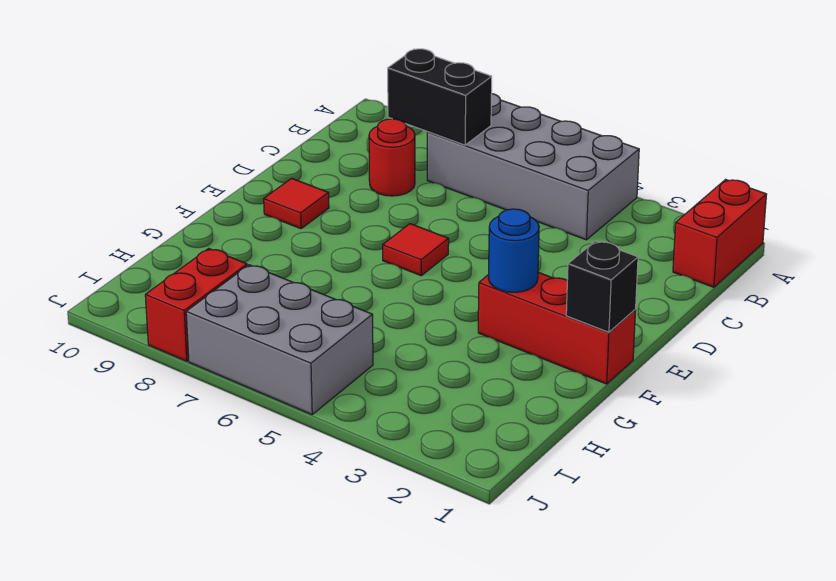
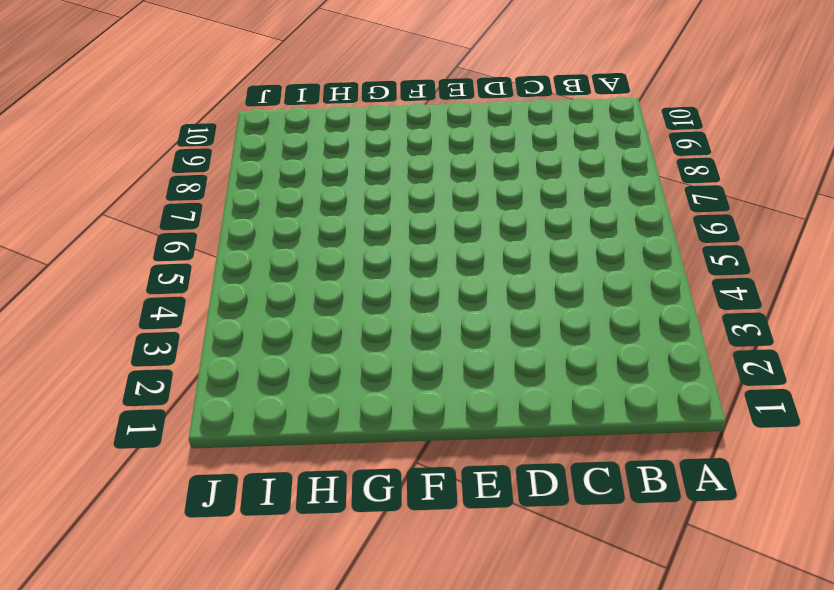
none -> red brick A1:B1 level 1
none -> grey brick A4:B7 level 1

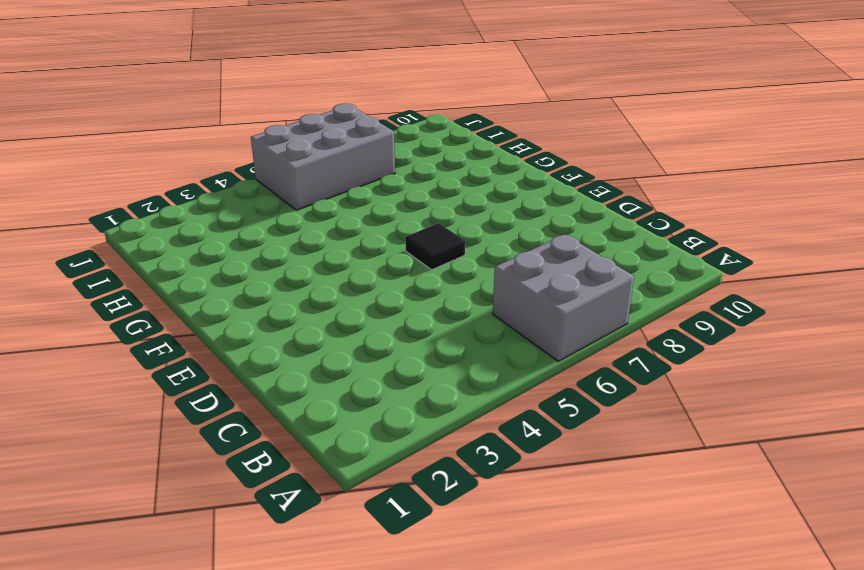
grey brick A6:B7 level 1 -> grey brick A4:B7 level 1
black tile E6 level 1 -> red tile E6 level 1
none -> red brick A1:B1 level 1
none -> red round brick C8 level 1

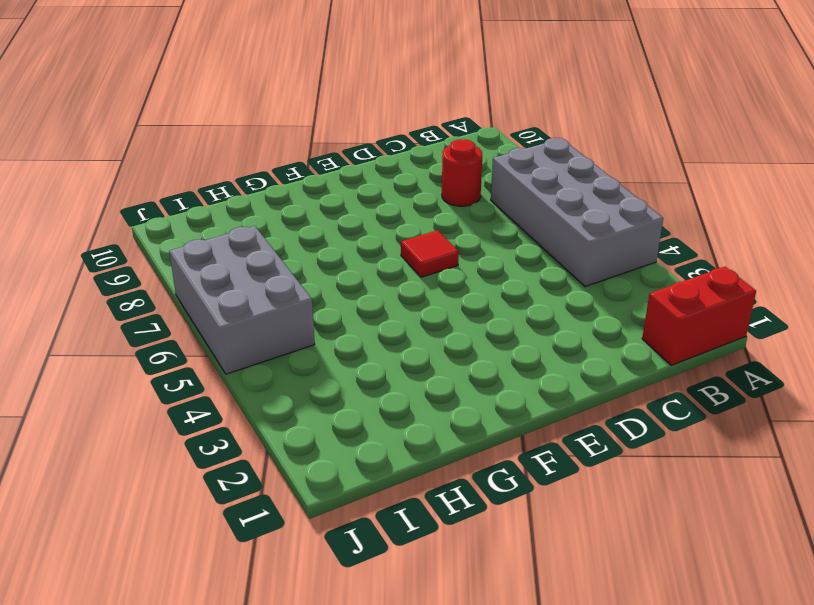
none -> red tile E9 level 1
none -> red brick F1:F3 level 1

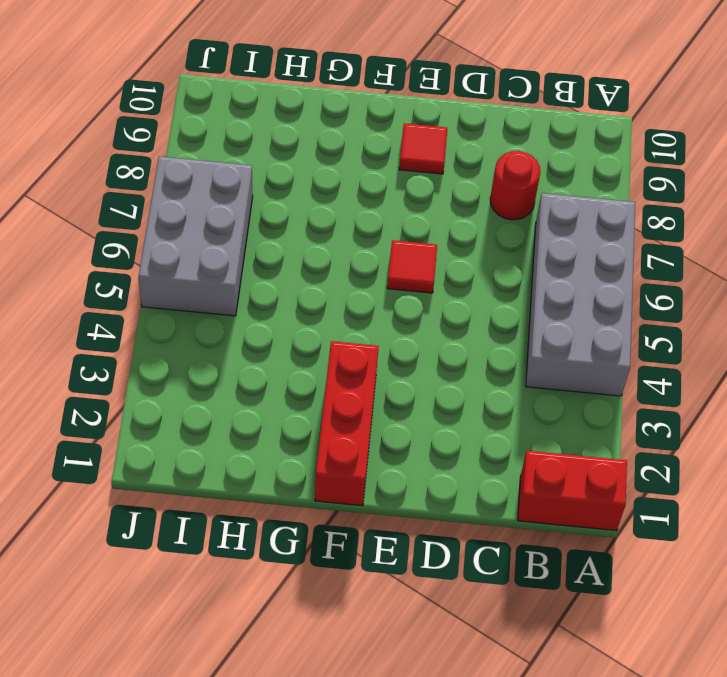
none -> red brick I8:J8 level 1
none -> black brick B7:B8 level 2

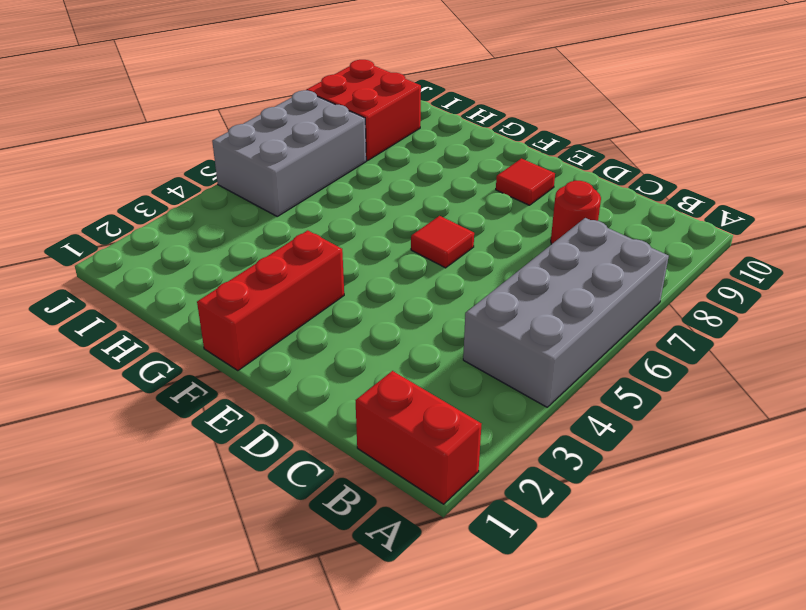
red brick I8:J9 level 1 -> red brick I8:J8 level 1
none -> black brick B7:B8 level 2
none -> black brick F1 level 2

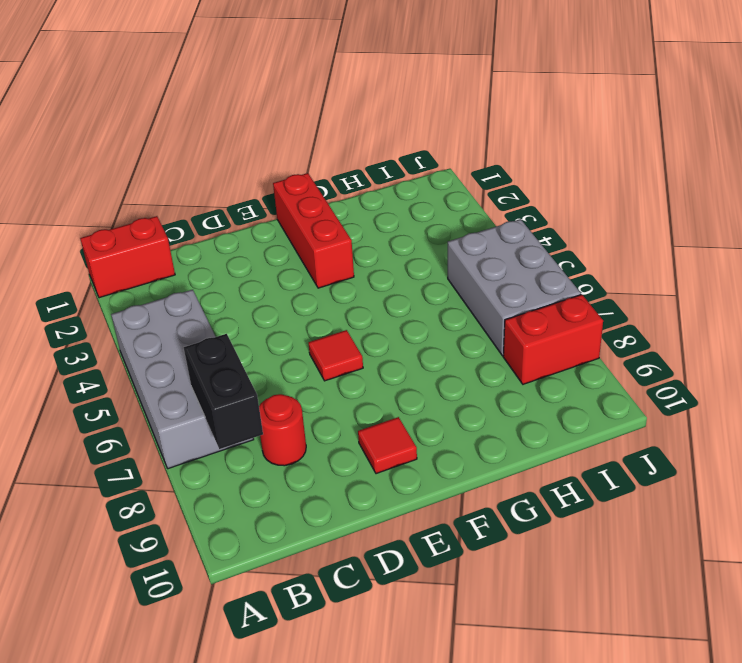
none -> black brick F1 level 2
none -> blue round brick F3 level 2

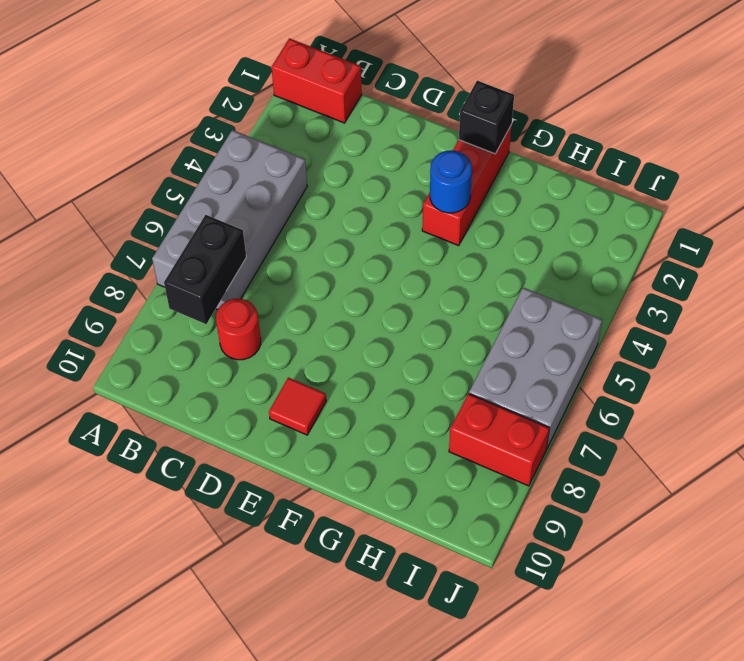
none -> red tile E6 level 1

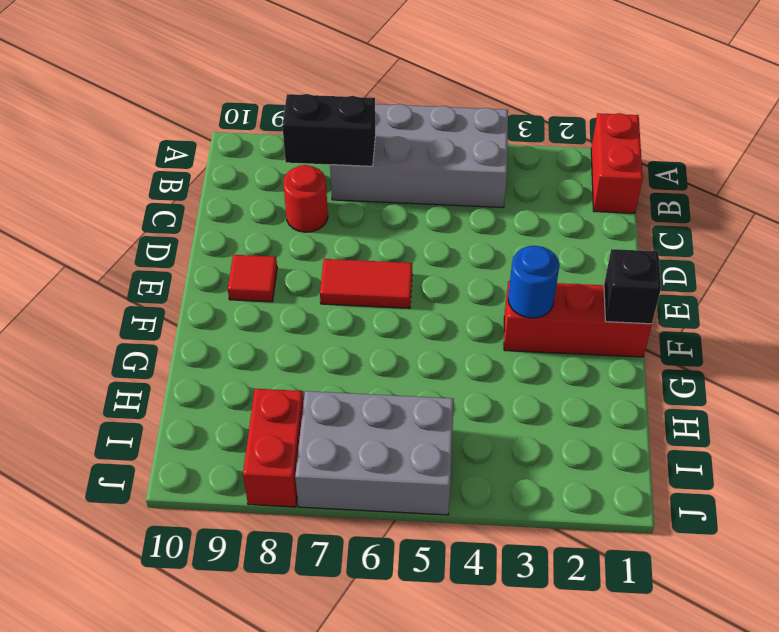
red tile E6:E7 level 1 -> red tile E6 level 1

